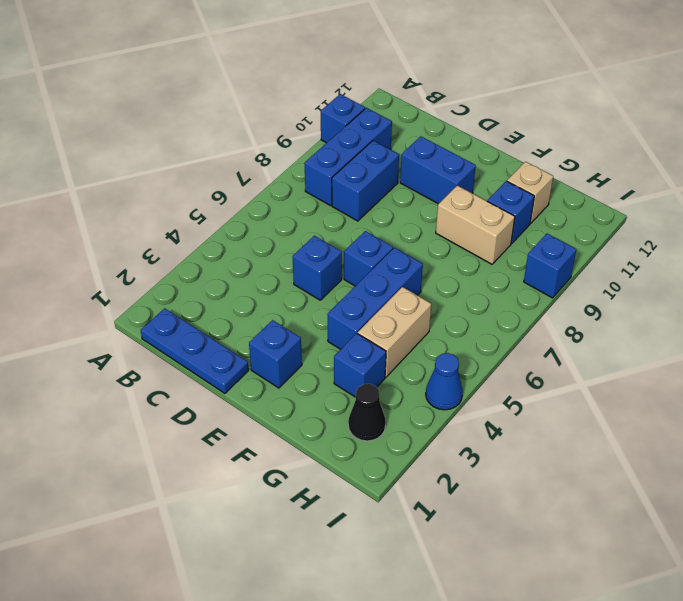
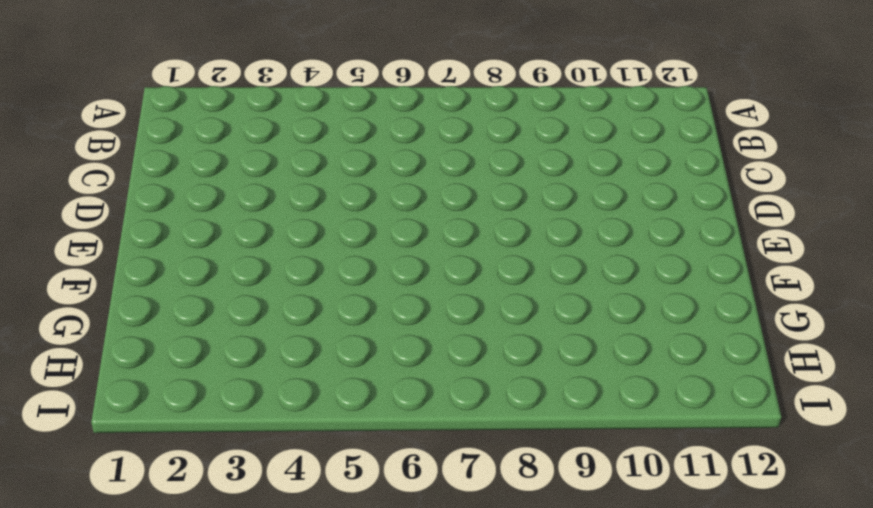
none -> blue brick A10 level 1
none -> blue plate B1:D1 level 1
none -> blue brick B8:B10 level 1

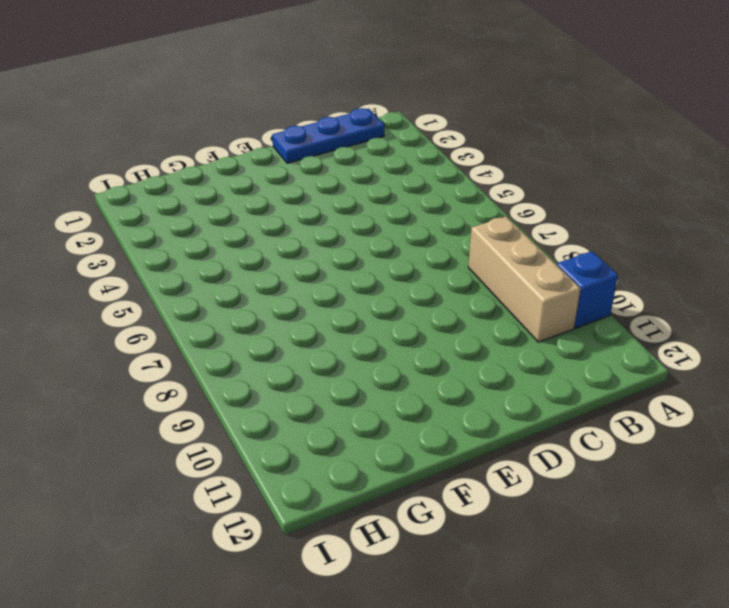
tan brick B8:B10 level 1 -> blue brick B8:B10 level 1
none -> blue brick C8:C9 level 1
none -> blue brick D5 level 1
none -> blue brick D10:E10 level 1

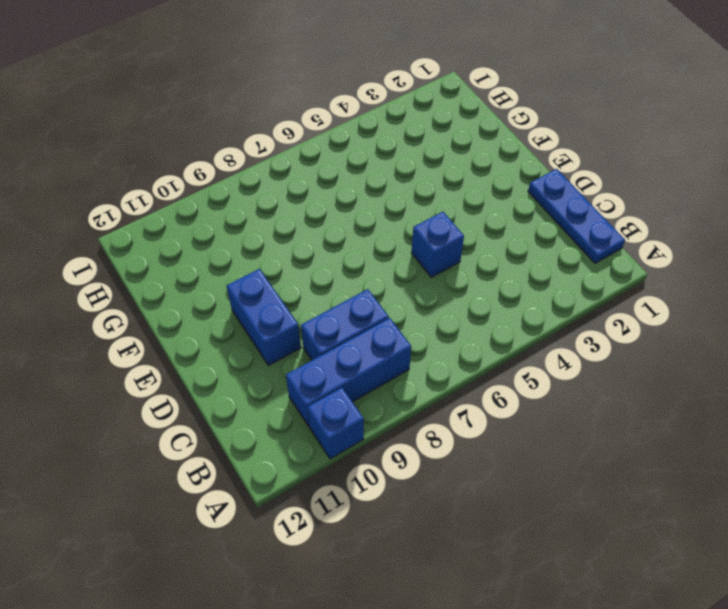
none -> blue brick E2 level 1
none -> blue brick E6 level 1
none -> blue brick F4:F6 level 1

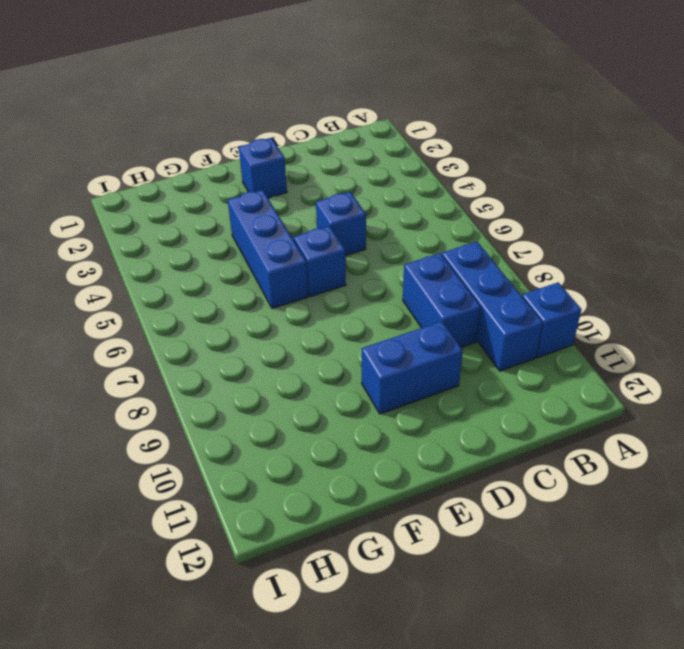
none -> blue plate B1:D1 level 1
none -> tan brick F9:G9 level 1
none -> blue brick G3 level 1

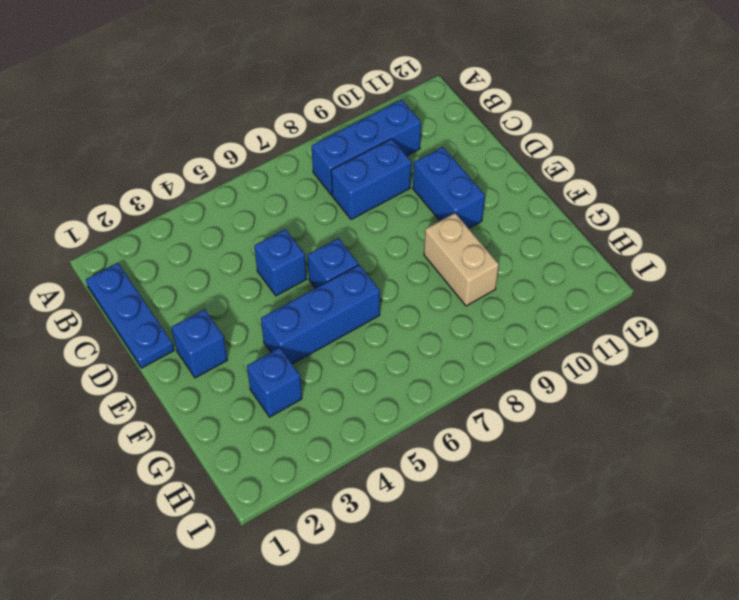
none -> blue brick A10 level 1
none -> tan brick G4:G5 level 1
none -> blue brick G10 level 1

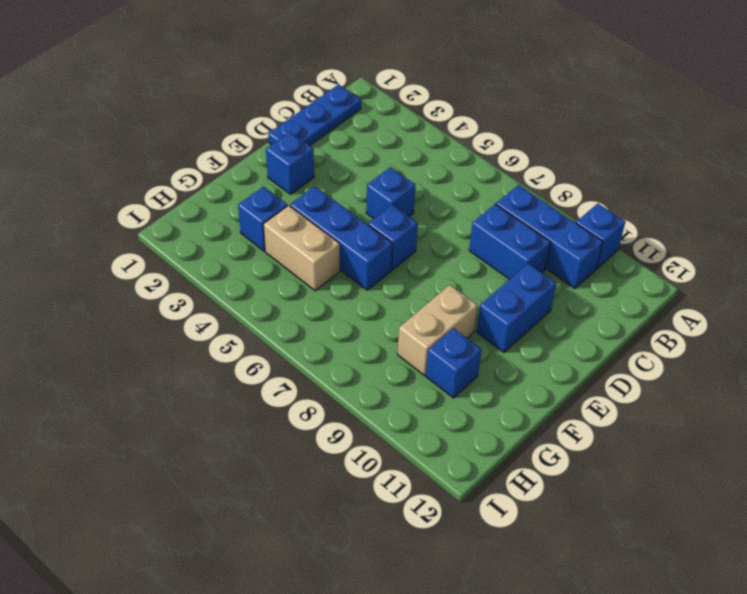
none -> tan brick G11 level 1
none -> black cone H2 level 1
none -> blue cone I4 level 1

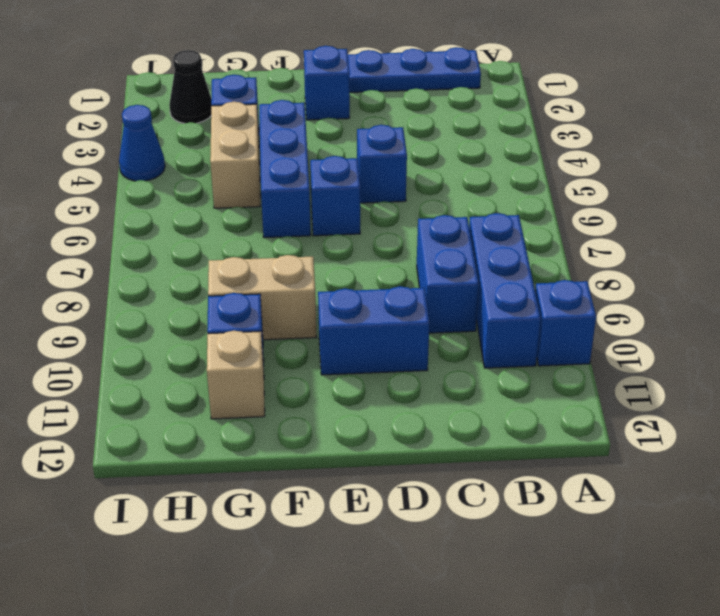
none -> blue brick I9 level 1

